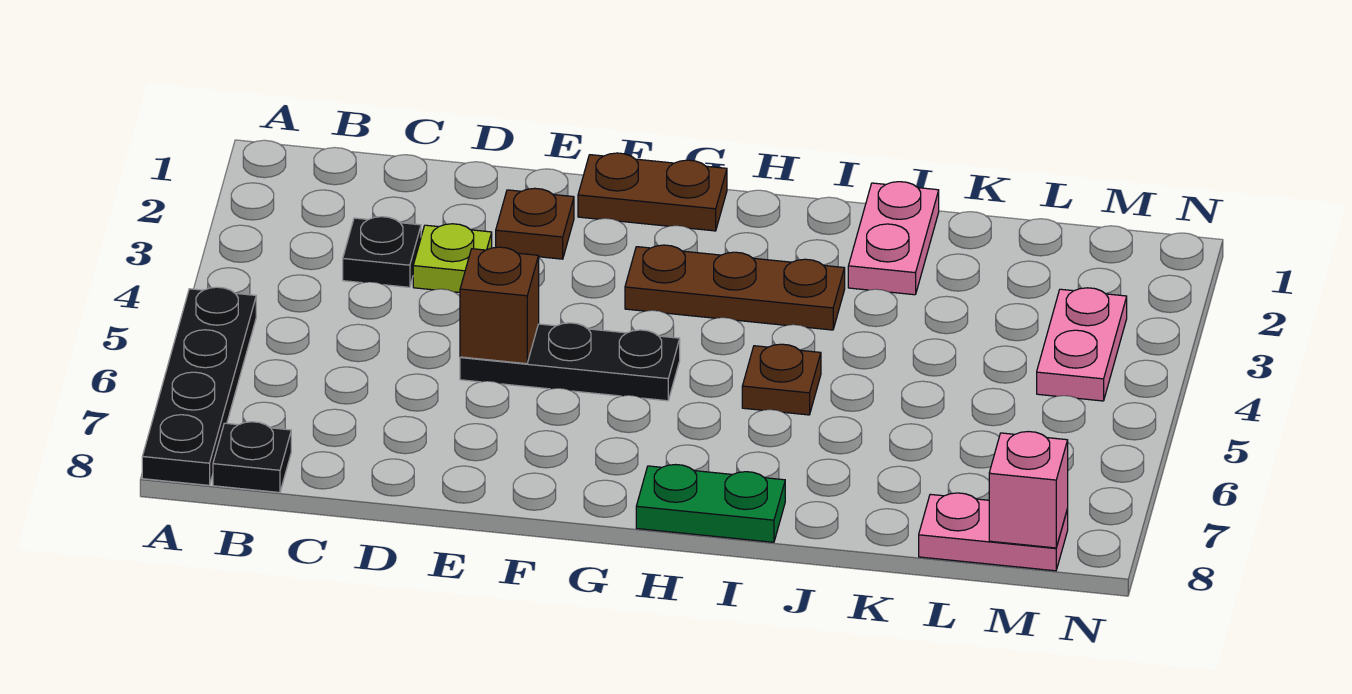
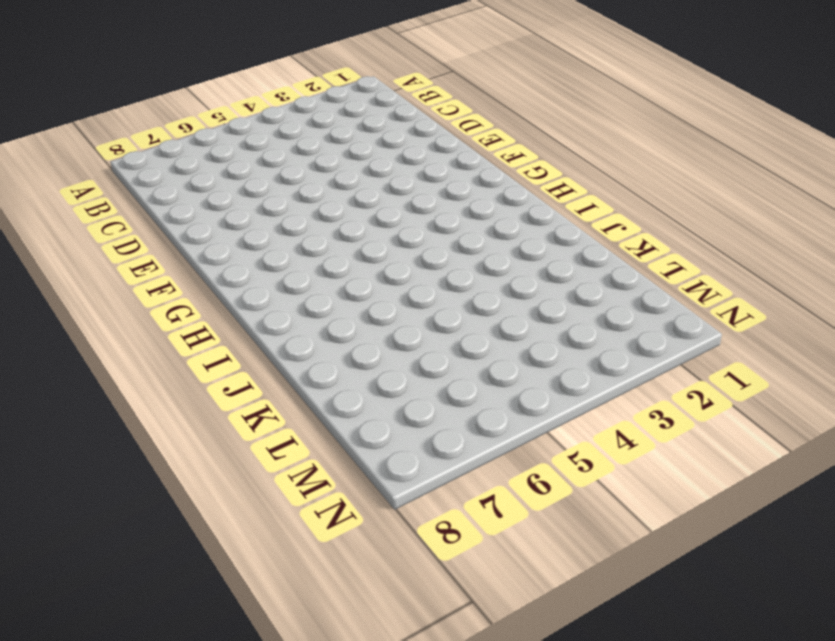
none -> black plate A5:A8 level 1
none -> black plate B8 level 1
none -> black plate C3 level 1

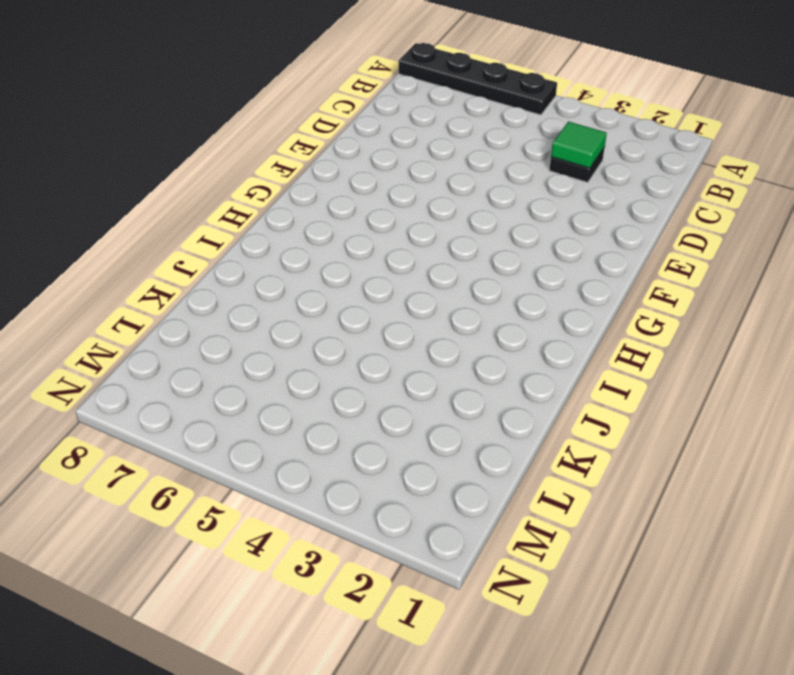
green tile C3 level 2 -> none
none -> black plate B8 level 1
none -> lime plate D3 level 1
none -> brown plate E2 level 1

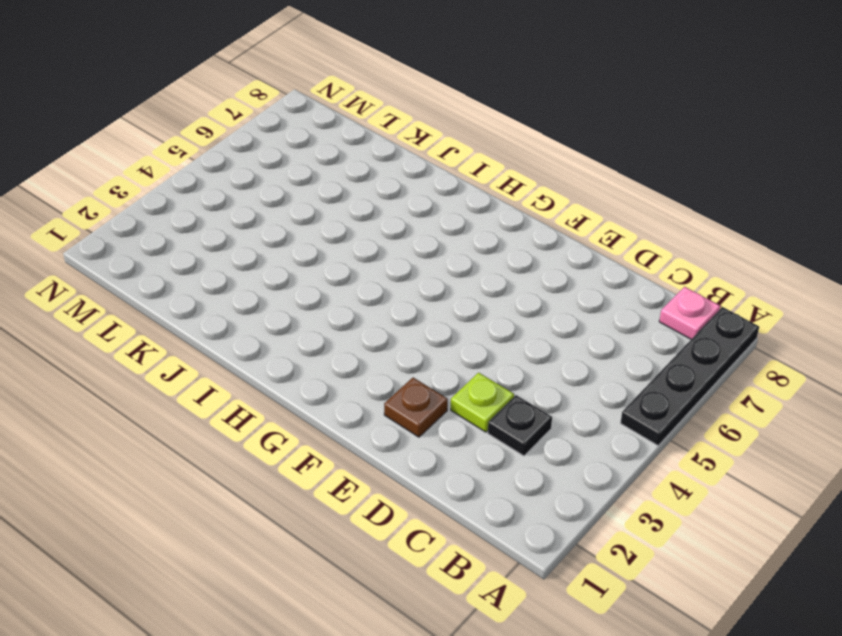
pink plate B8 level 1 -> black plate B8 level 1
none -> black plate E5:G5 level 1
none -> brown plate F1:G1 level 1
none -> brown plate G3:I3 level 1

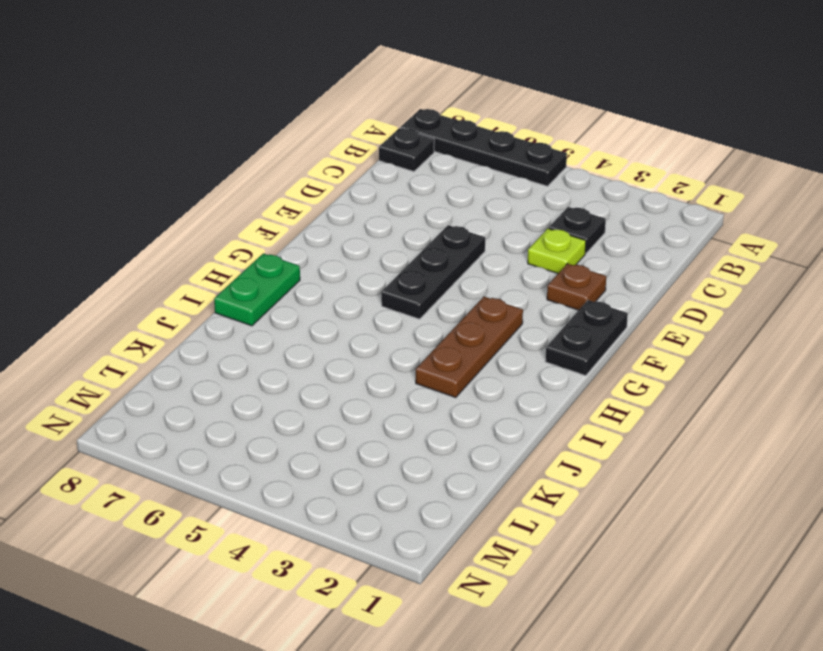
black plate F1:G1 level 1 -> brown plate F1:G1 level 1
none -> brown plate I5 level 1
none -> pink plate J1:J2 level 1
none -> pink plate L8:M8 level 1

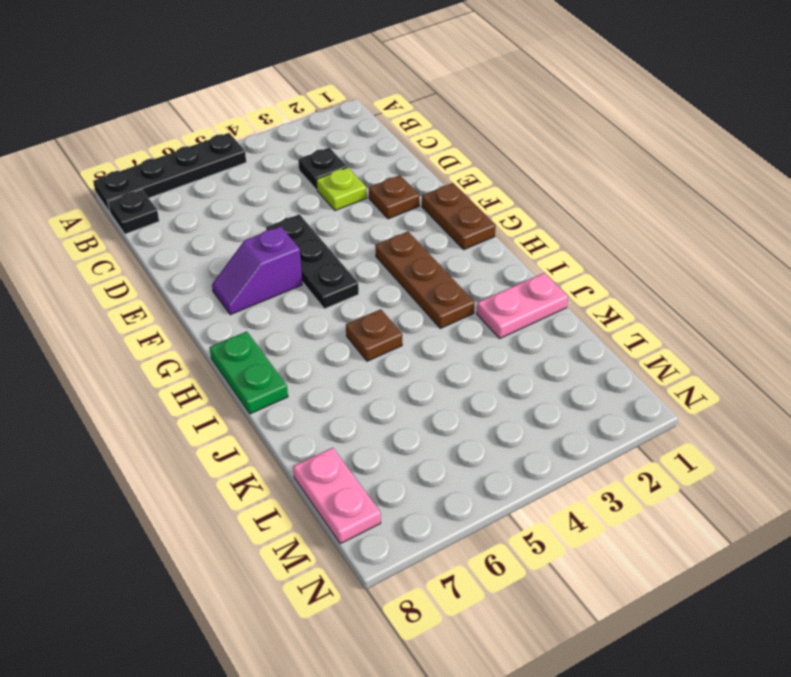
purple slope F6:F7 level 1 top 6 -> none
none -> pink plate M3:M4 level 1
none -> brown brick E5 level 2
none -> pink brick M8 level 2

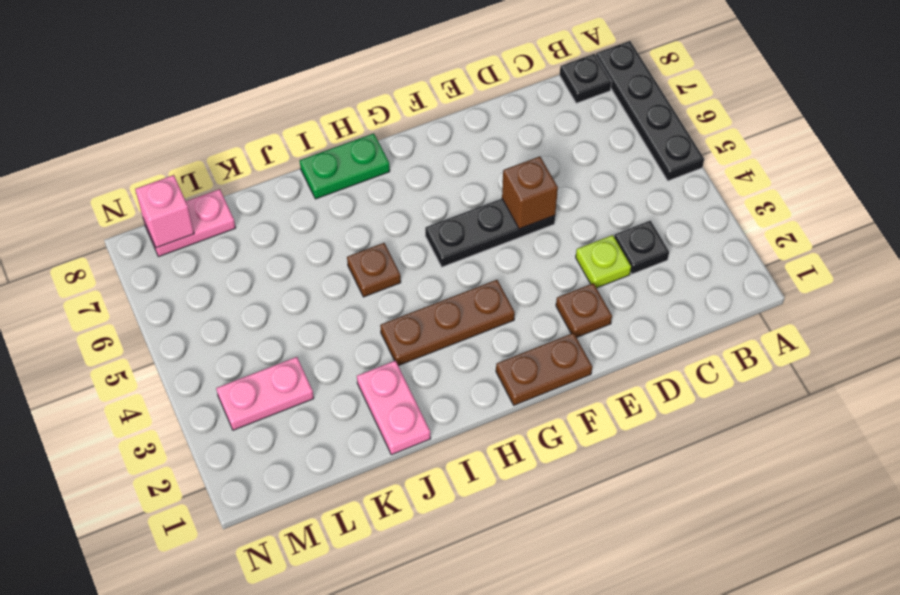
pink plate L3:M3 level 1 -> pink plate M3:M4 level 1

